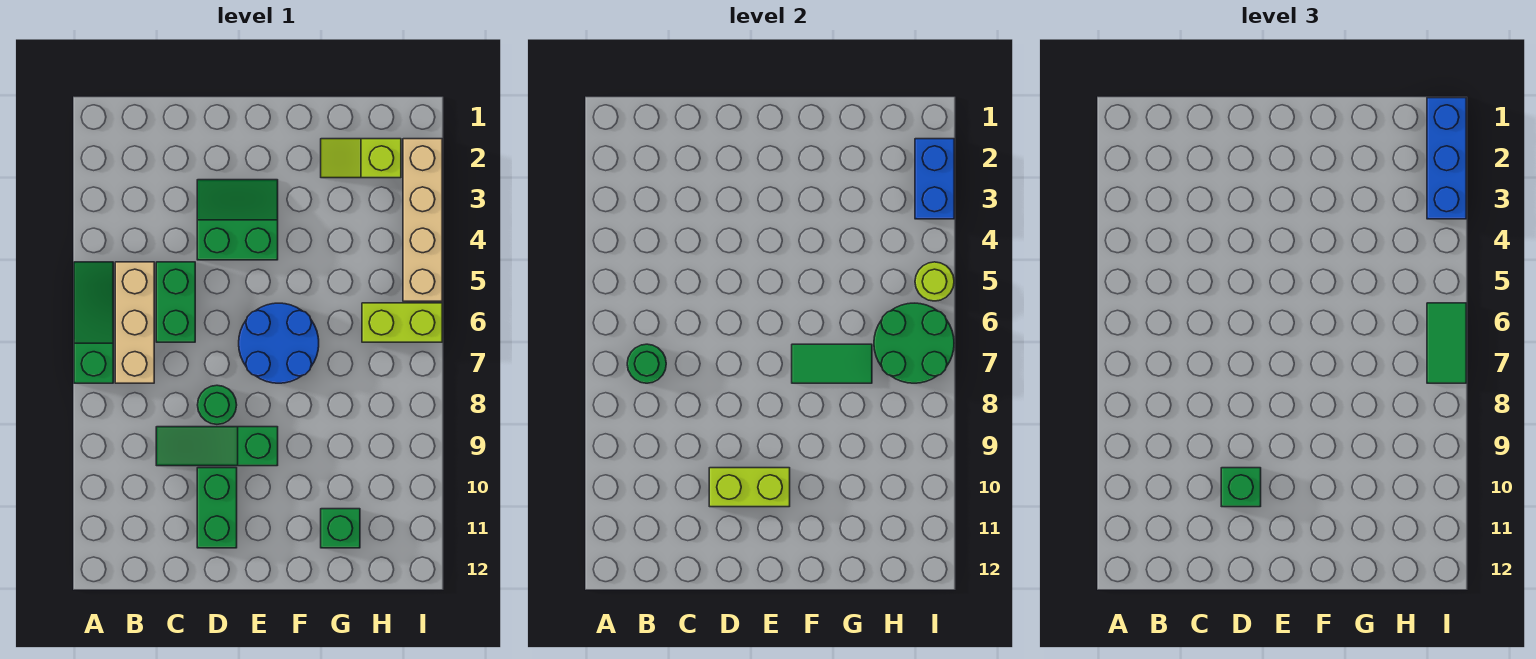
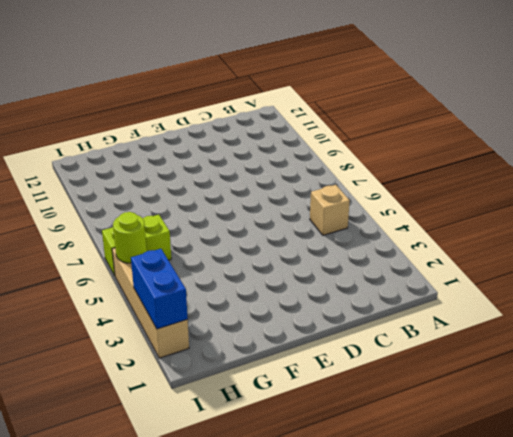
tan brick B5 level 1 -> tan brick B5:B7 level 1
none -> green slope A5:A7 level 1 top 7
none -> green brick C5:C6 level 1
none -> green slope C9:E9 level 1 top E

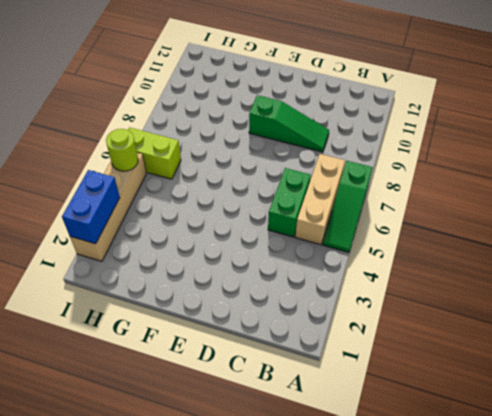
none -> green slope D3:E4 level 1 top 4
none -> green round brick D8 level 1
none -> green brick D10:D11 level 1

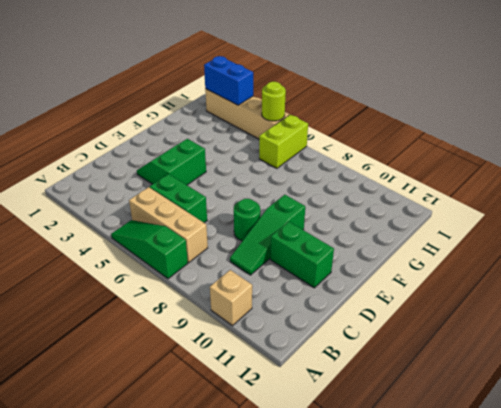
tan brick A10 level 1 -> none
none -> blue round brick E6:F7 level 1
none -> lime slope G2:H2 level 1 top H
none -> green brick G11 level 1

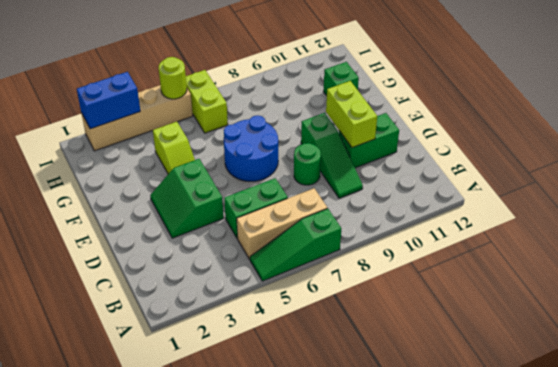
lime slope F4:G4 level 1 top G -> lime slope G2:H2 level 1 top H
none -> green round brick B7 level 2
none -> green tile F7:G7 level 2
none -> green round brick H6:I7 level 2

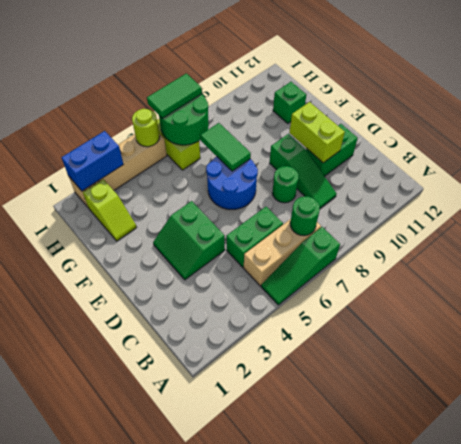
none -> green brick D10 level 3
none -> blue brick I1:I3 level 3

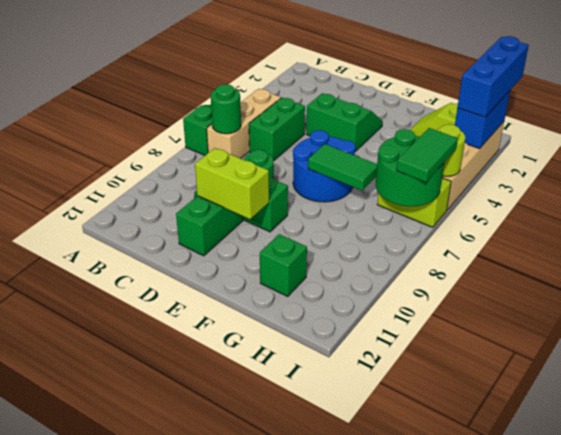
none -> green brick D10 level 3

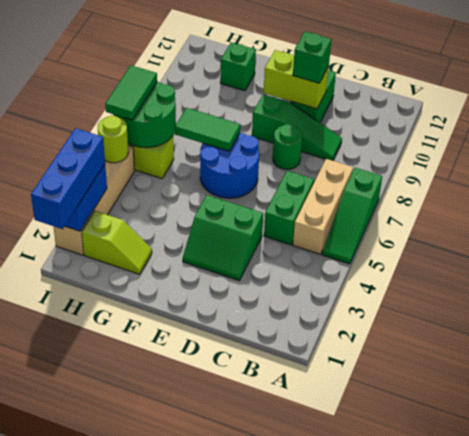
none -> green round brick B7 level 2

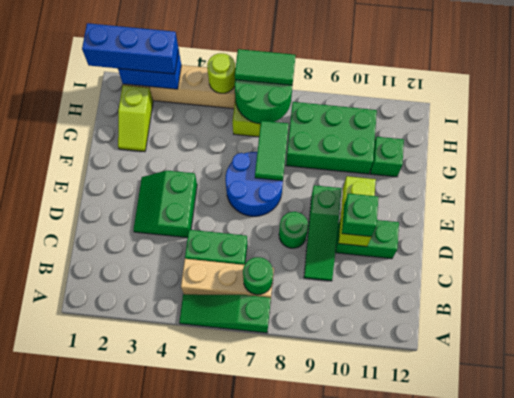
green brick G8:H10 level 1 -> none

